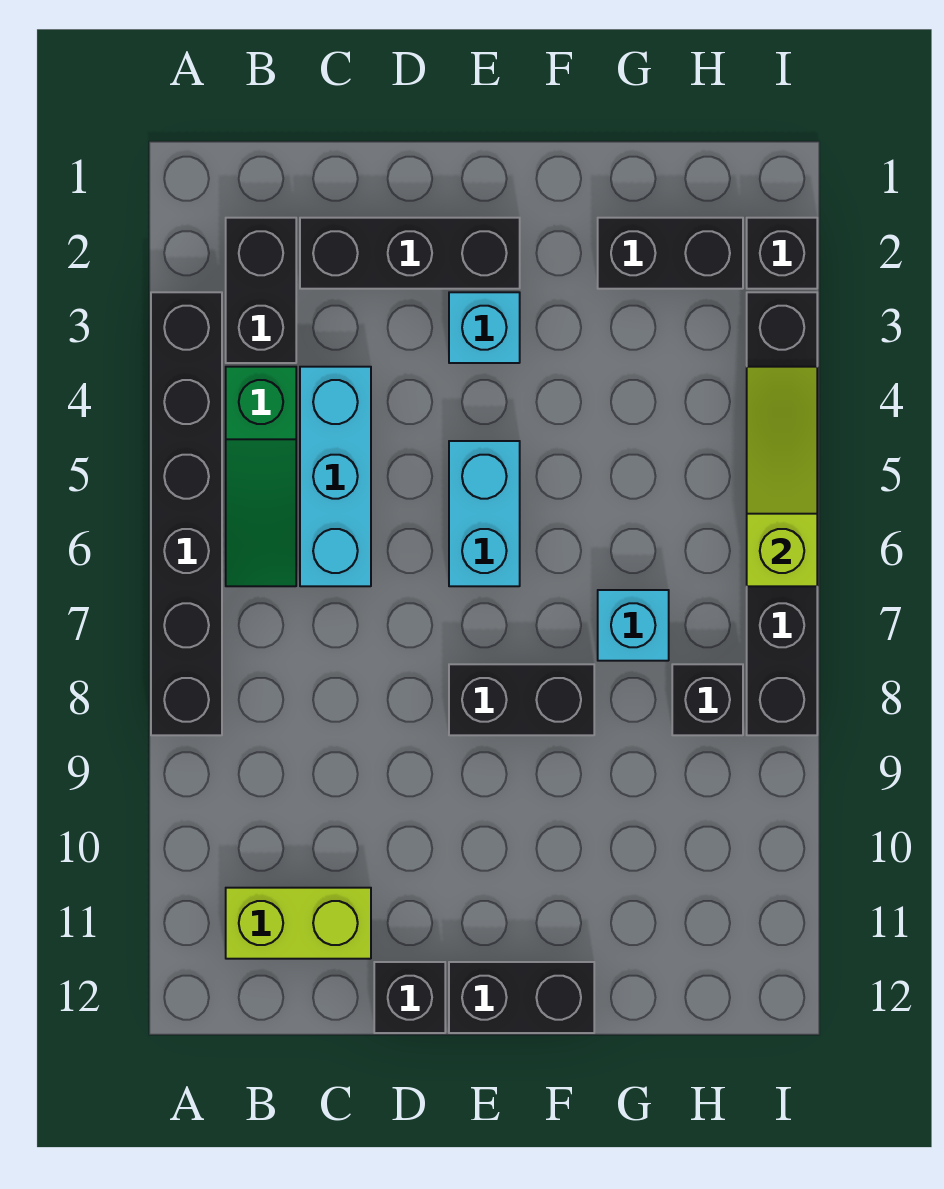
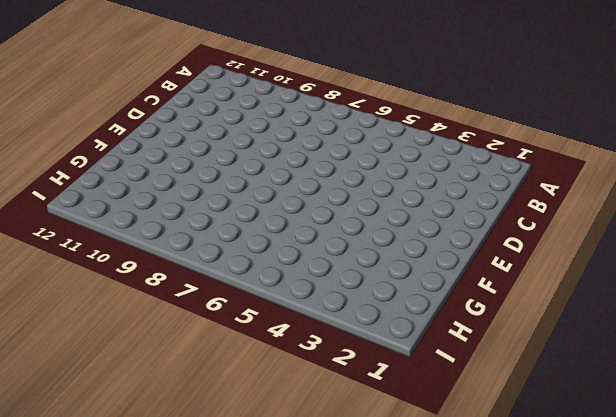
none -> black brick A3:A8 level 1
none -> black brick B2:B3 level 1
none -> green slope B4:B6 level 1 top 4

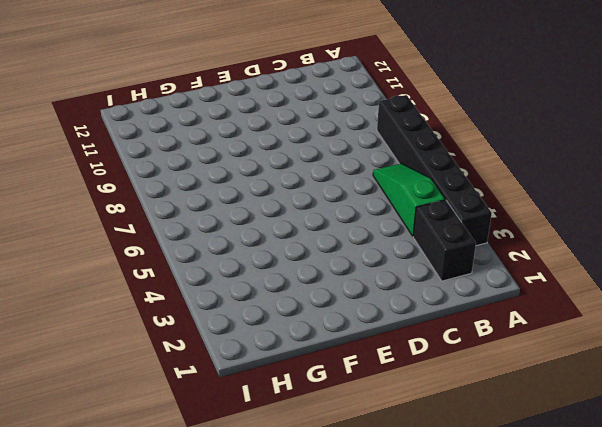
none -> lime brick B11:C11 level 1
none -> black brick C2:E2 level 1
none -> cyan brick C4:C6 level 1

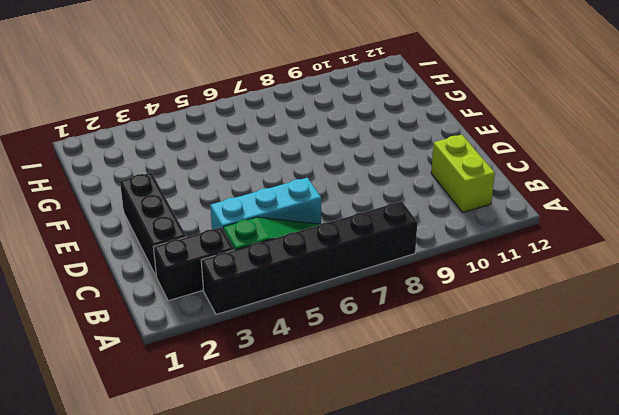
none -> black brick D12 level 1
none -> cyan brick E3 level 1
none -> cyan brick E5:E6 level 1

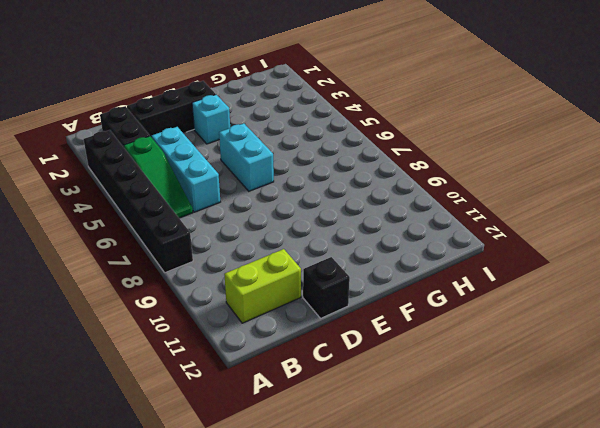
none -> black brick E8:F8 level 1
none -> black brick E12:F12 level 1
none -> black brick G2:H2 level 1

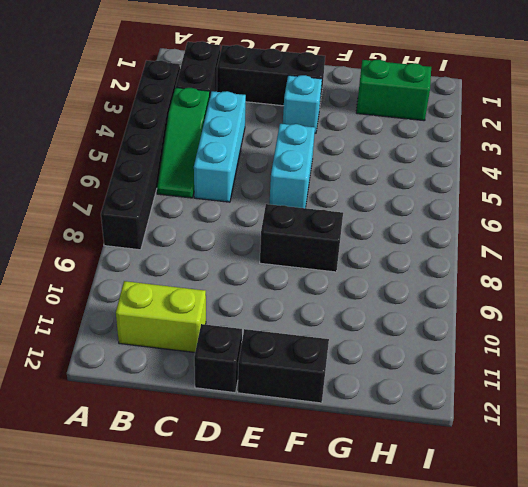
green brick G2:H2 level 1 -> black brick G2:H2 level 1
none -> cyan brick G7 level 1
none -> black brick H8 level 1
none -> black brick I2 level 1

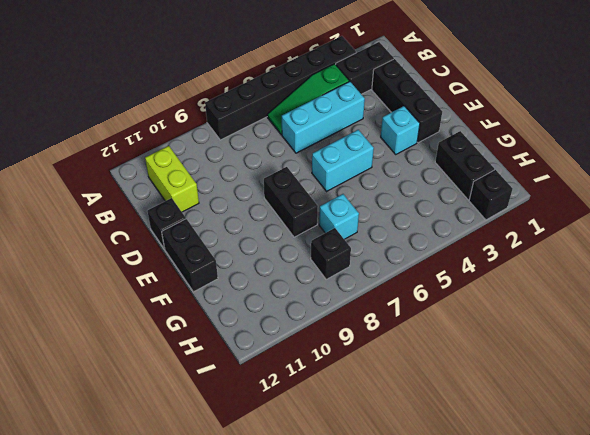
none -> black brick I3:I8 level 1
none -> lime slope I4:I6 level 2 top 6

